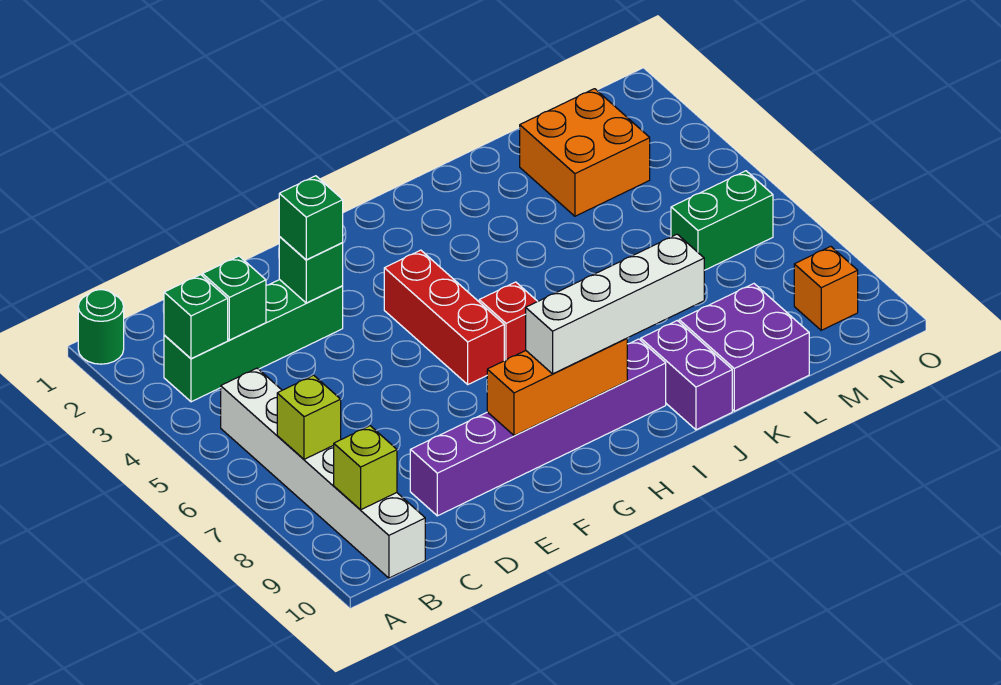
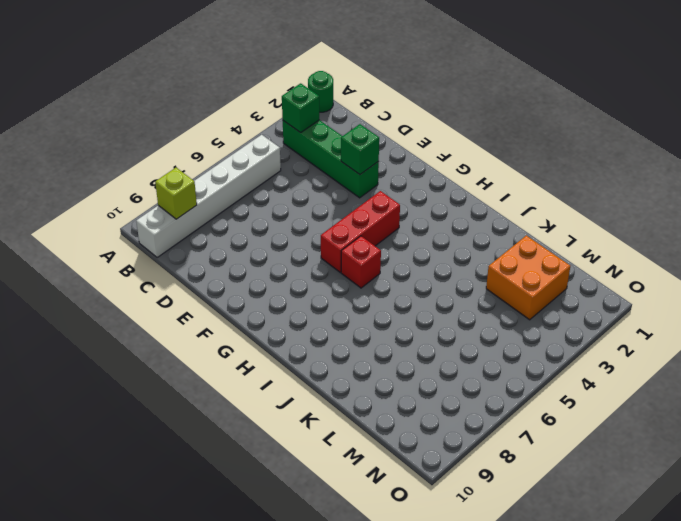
none -> purple brick D9:I9 level 1
none -> purple brick J9:J10 level 1
none -> purple brick K9:L10 level 1

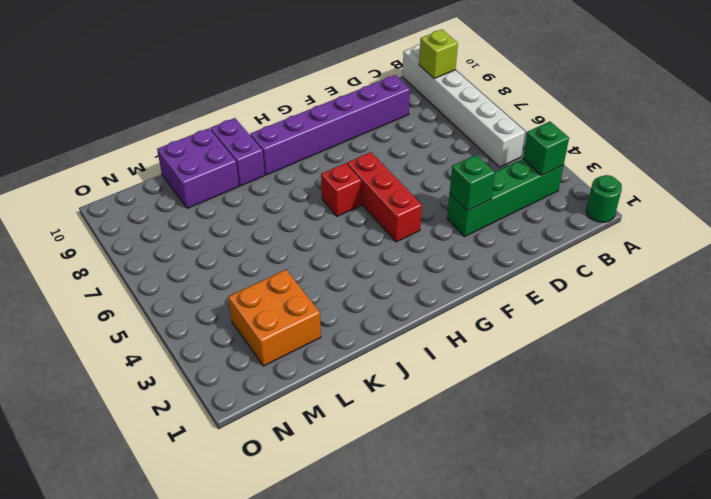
none -> green brick M6:N6 level 1
none -> orange brick N9 level 1
none -> lime brick B7 level 2

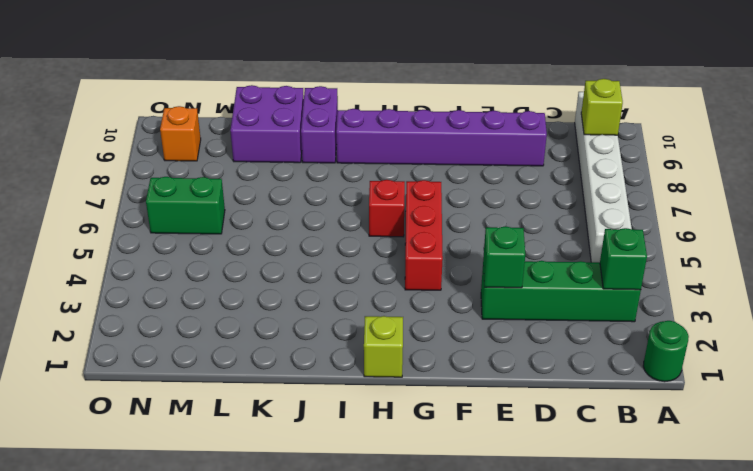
lime brick H1 level 1 -> lime brick B7 level 2
none -> orange brick L2:M3 level 1
none -> green brick C3 level 2
none -> orange brick F9:H9 level 2

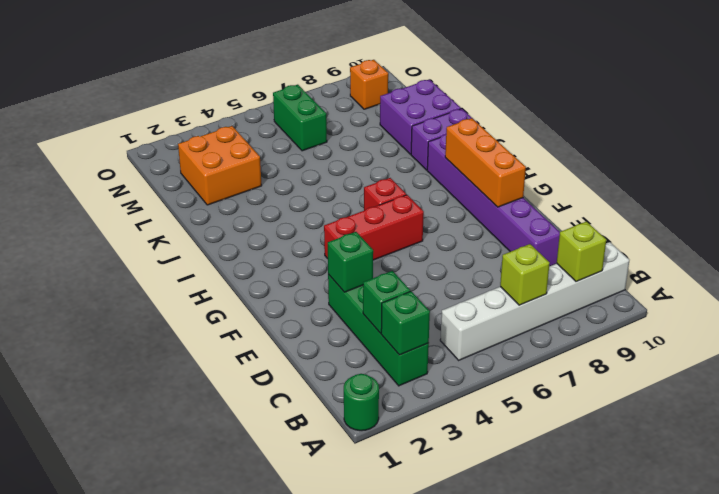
none -> green brick E3 level 3
none -> white brick G9:J9 level 3

